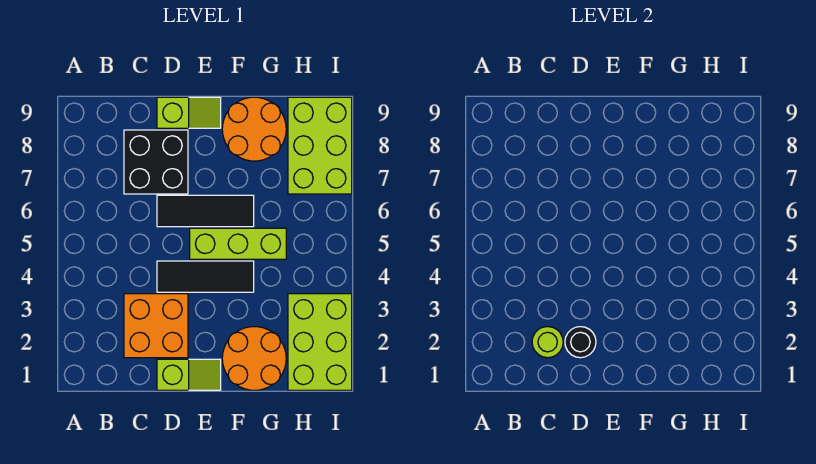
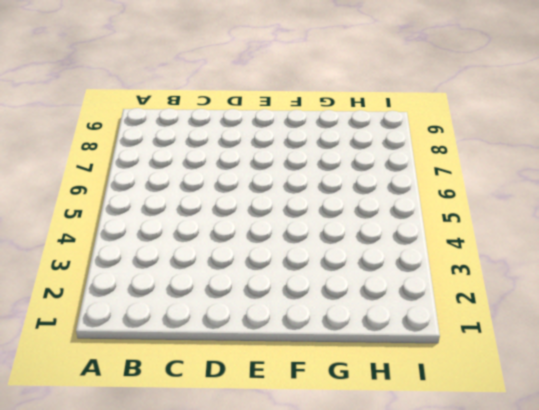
none -> orange brick C2:D3 level 1
none -> black brick C7:D8 level 1
none -> lime slope D1:E1 level 1 top D

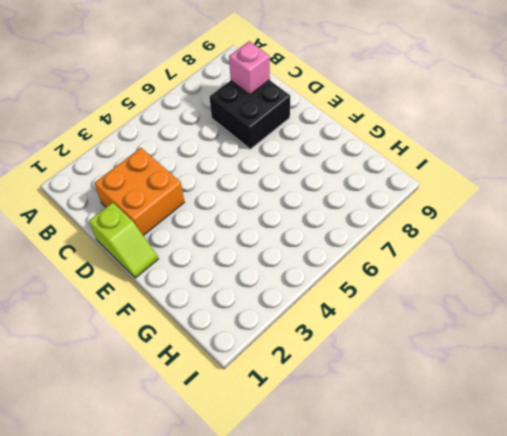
pink brick C8 level 2 -> none
none -> black tile D4:F4 level 1
none -> black tile D6:F6 level 1
none -> lime slope D9:E9 level 1 top D

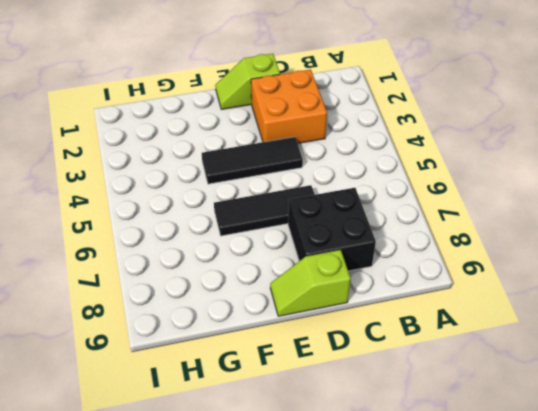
none -> lime brick E5:G5 level 1
none -> orange round brick F1:G2 level 1
none -> orange round brick F8:G9 level 1

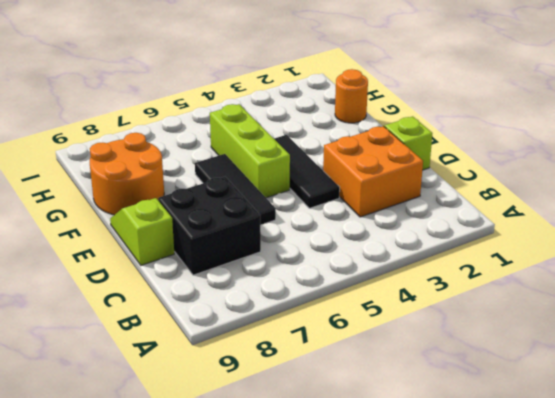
orange round brick G1 level 1 -> orange round brick F1:G2 level 1
none -> lime brick H1:I3 level 1
none -> lime brick H7:I9 level 1
none -> lime round brick C2 level 2

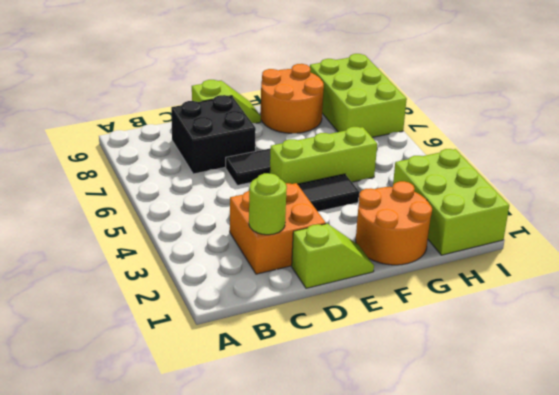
none -> black round brick D2 level 2

